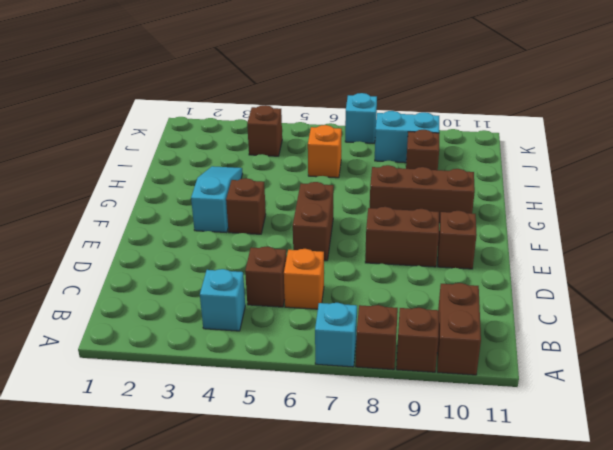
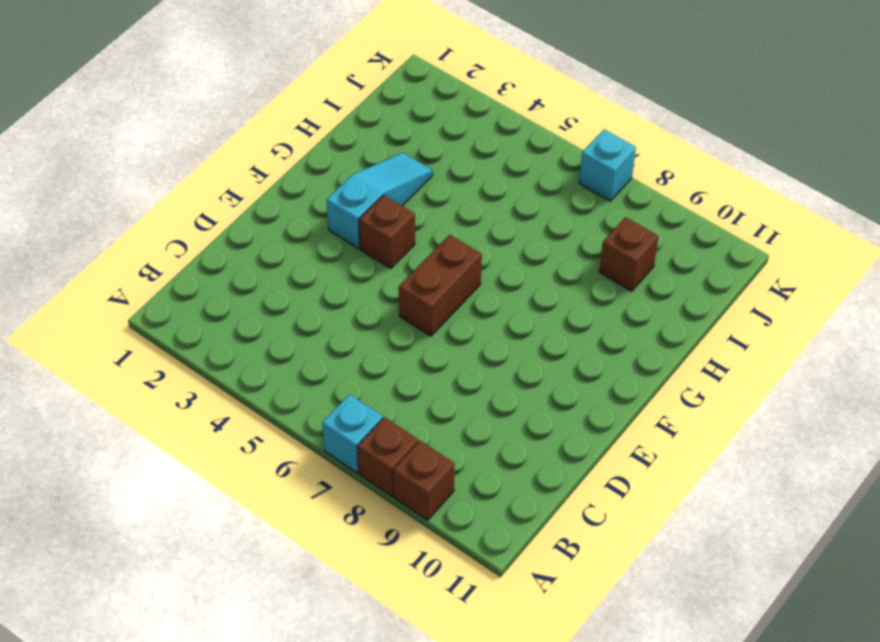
none -> brown brick A10:B10 level 1
none -> cyan brick B4 level 1
none -> brown brick C5 level 1

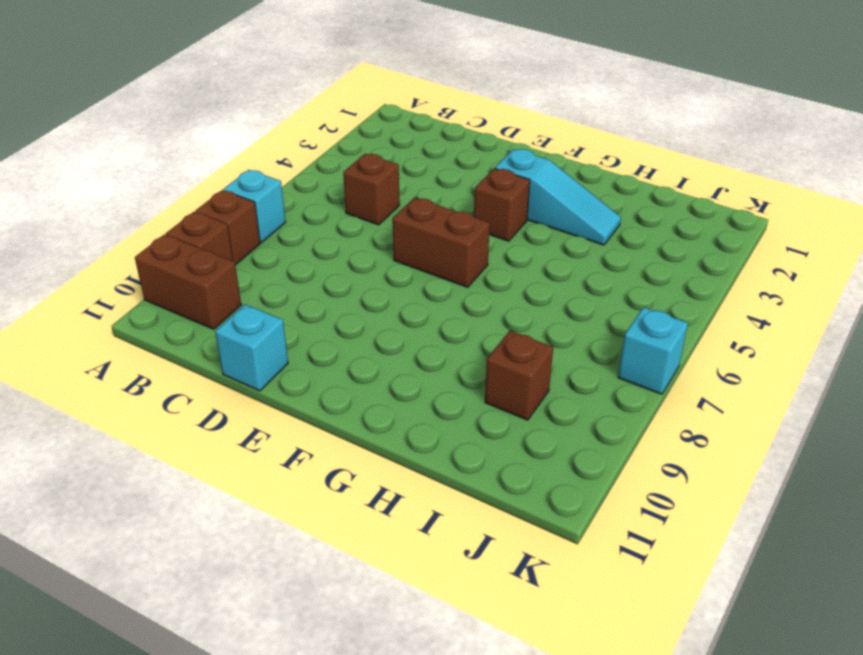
cyan brick D11 level 1 -> cyan brick B4 level 1
none -> orange brick C6 level 1
none -> brown brick E8:E9 level 1
none -> brown brick E10 level 1

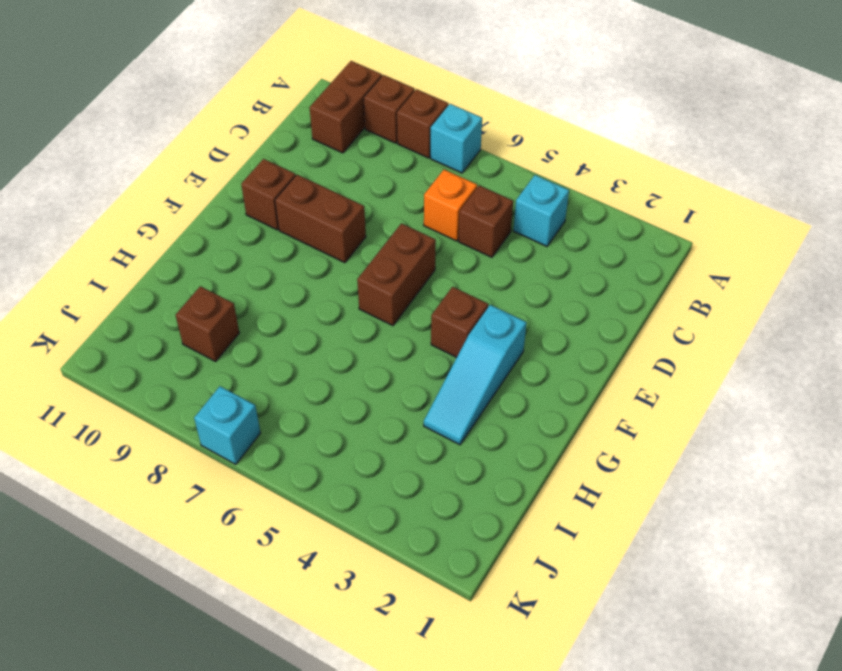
none -> brown brick G8:G10 level 1
none -> orange brick I6 level 1
none -> brown brick J4 level 1

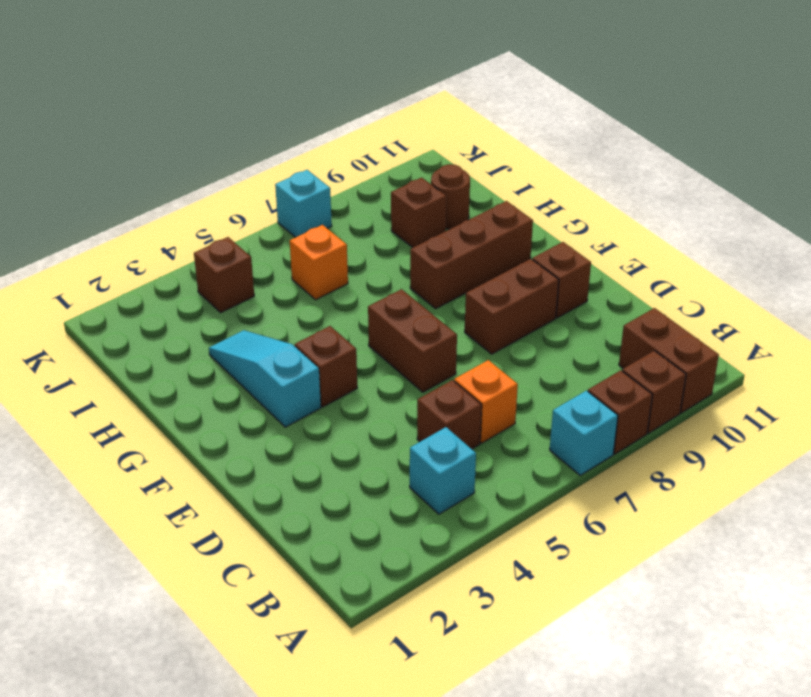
brown round brick I10 level 1 -> none
none -> cyan brick J8:J9 level 1

